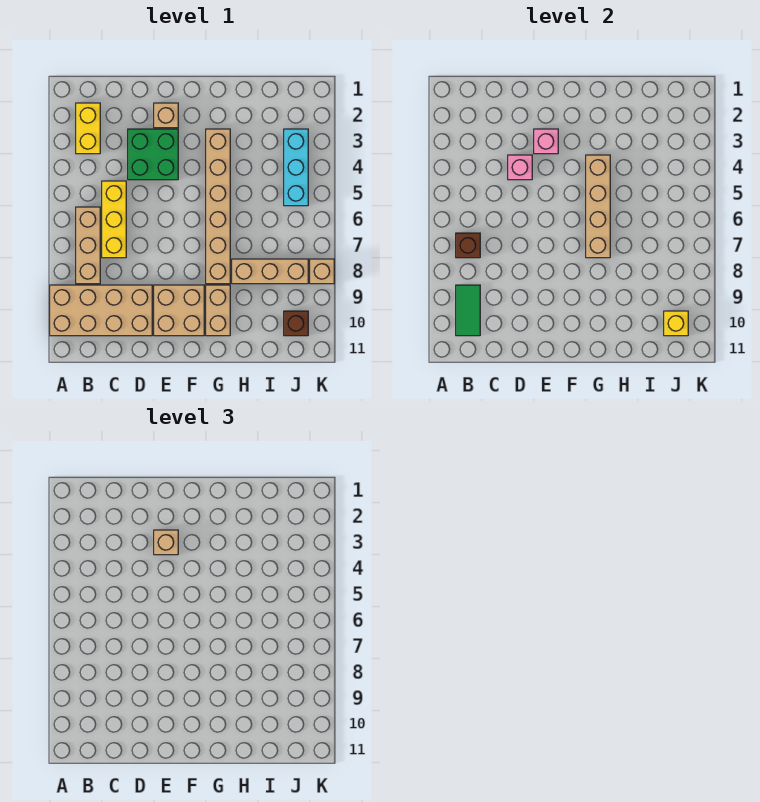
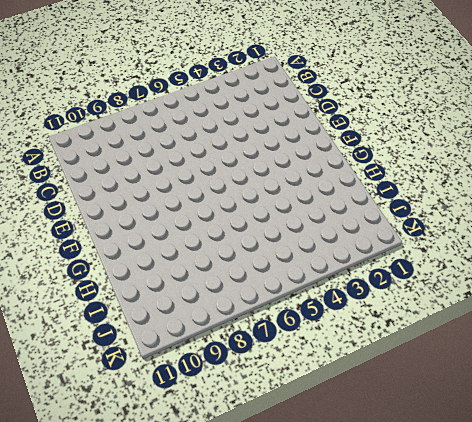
none -> tan brick A9:D10 level 1
none -> yellow brick B2:B3 level 1
none -> tan brick B6:B8 level 1

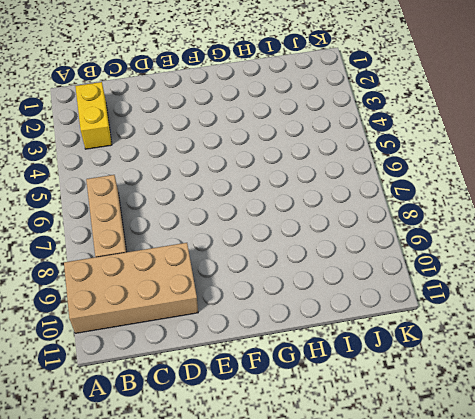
none -> yellow brick C5:C7 level 1
none -> green brick D3:E4 level 1
none -> tan brick E2 level 1

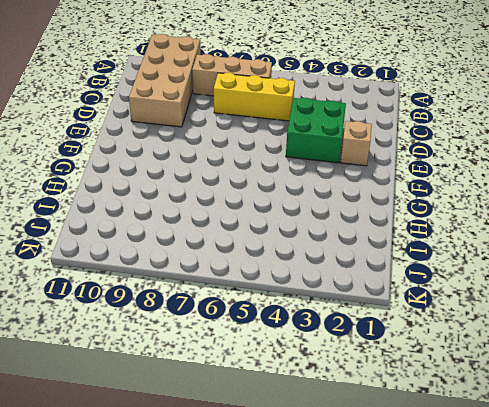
none -> yellow brick B2:B3 level 1
none -> tan brick E9:F10 level 1
none -> tan brick G3:G8 level 1

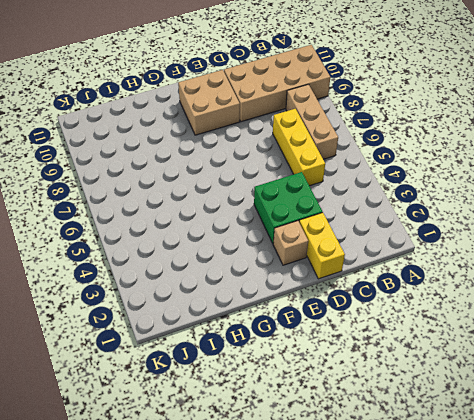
yellow brick D1:D2 level 1 -> yellow brick B2:B3 level 1
none -> tan brick G3:G8 level 1
none -> tan brick G9:G10 level 1
none -> tan brick H8:J8 level 1

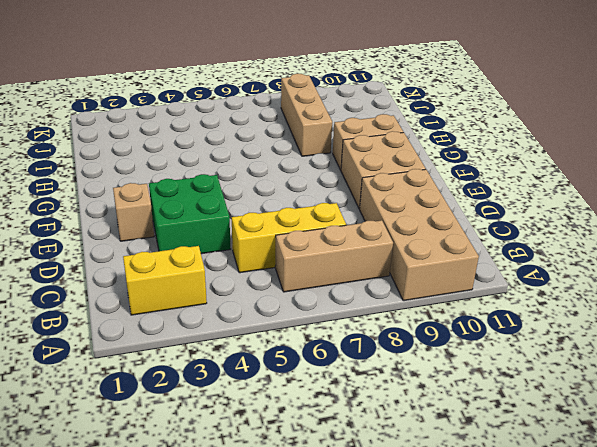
none -> tan brick G3:G8 level 1
none -> cyan brick J3:J5 level 1
none -> brown brick J10 level 1

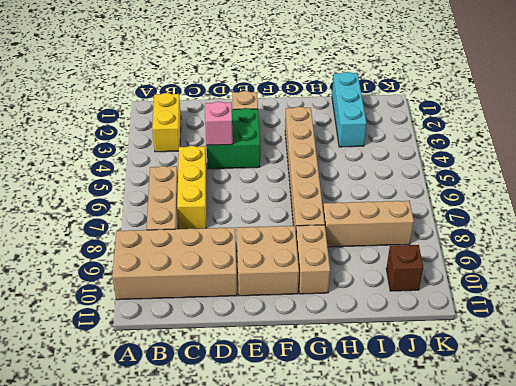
cyan brick I1:I3 level 1 -> cyan brick J3:J5 level 1
none -> tan brick K8 level 1
none -> brown brick B7 level 2
none -> green tile B9:B10 level 2

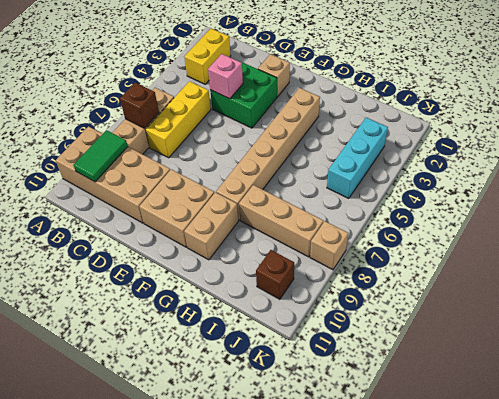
none -> pink brick E3 level 2
none -> tan brick G4:G7 level 2
none -> yellow brick J10 level 2

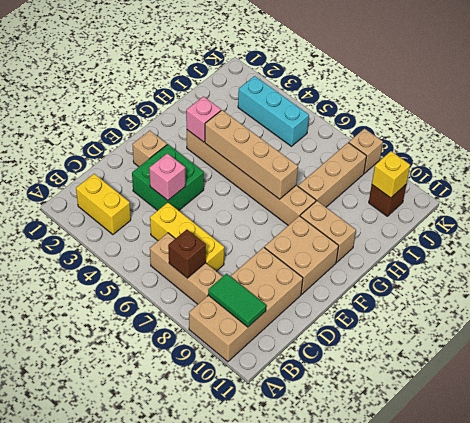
pink brick G3 level 2 -> pink brick E3 level 2
none -> tan brick E3 level 3

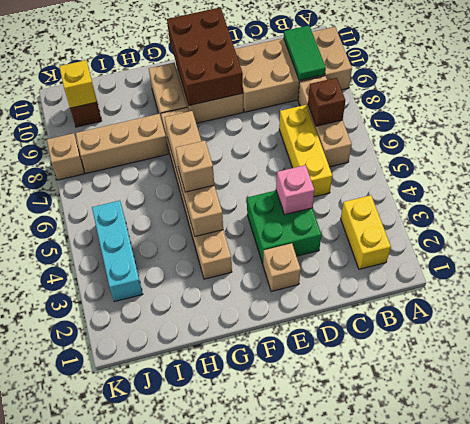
brown brick E9:F11 level 2 -> none
tan brick G5 level 3 -> tan brick E3 level 3
none -> pink brick E3 level 2

